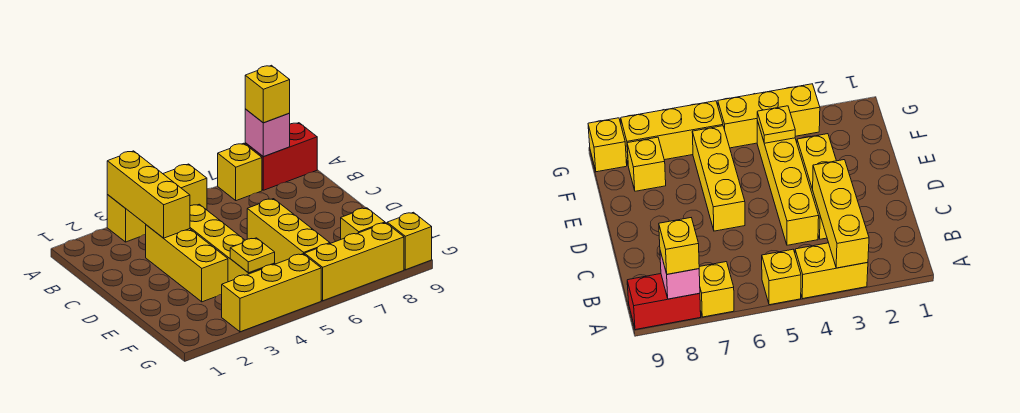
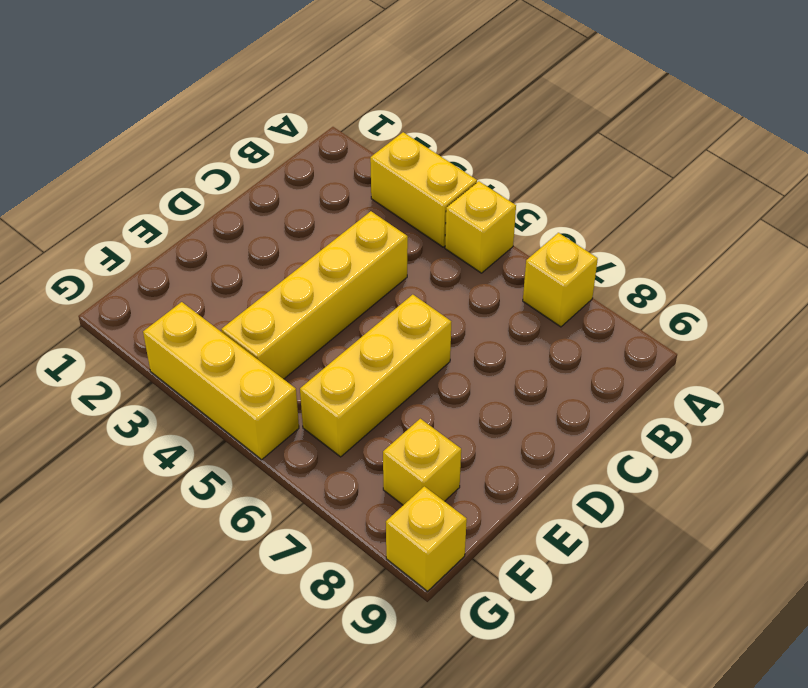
none -> red brick A8:A9 level 1
none -> yellow brick C3:E3 level 1
none -> yellow brick G6:G8 level 1

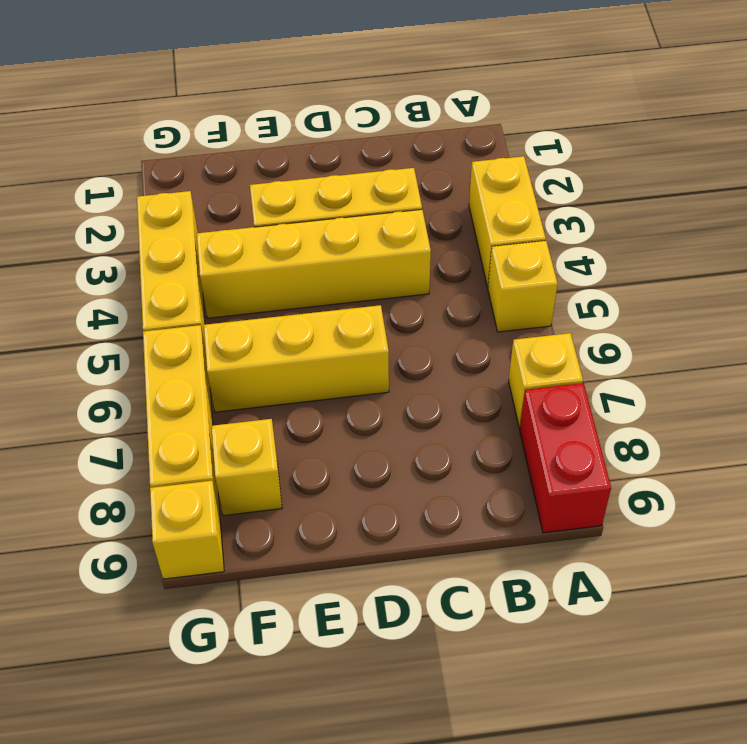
none -> yellow brick A3:C3 level 2
none -> pink brick A8 level 2
none -> yellow plate F4 level 2

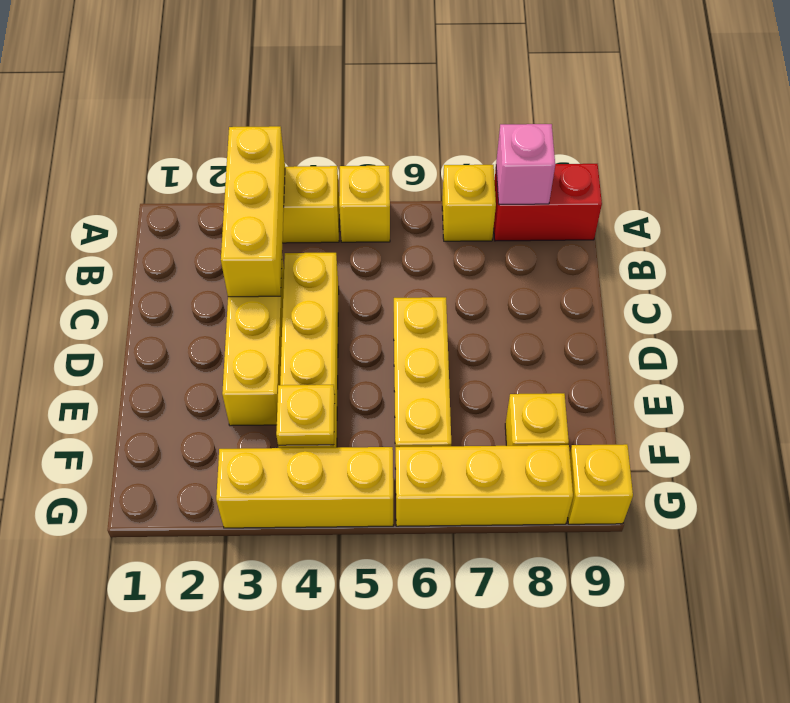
none -> yellow brick A8 level 3

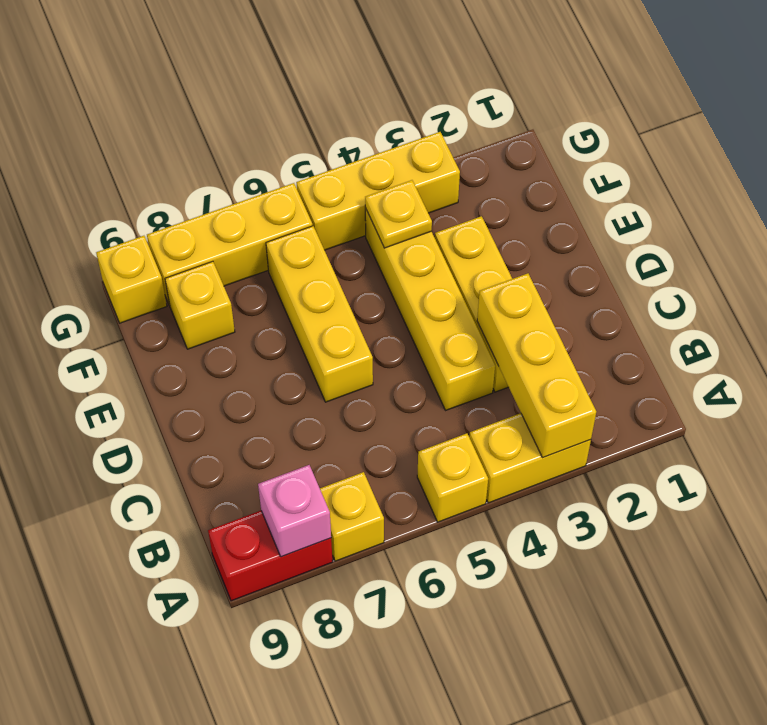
none -> yellow brick A8 level 3

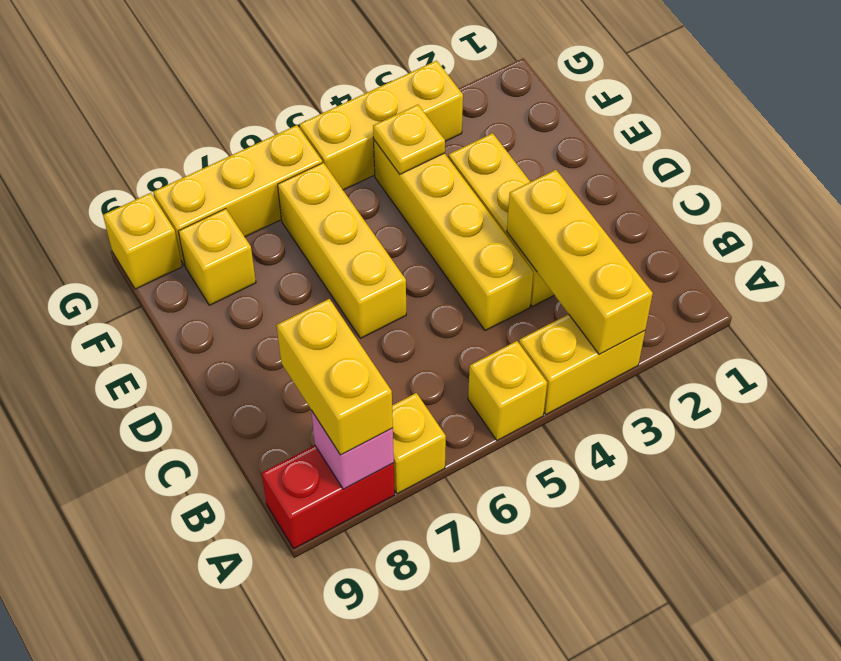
yellow brick A8:B8 level 3 -> yellow brick A8 level 3

